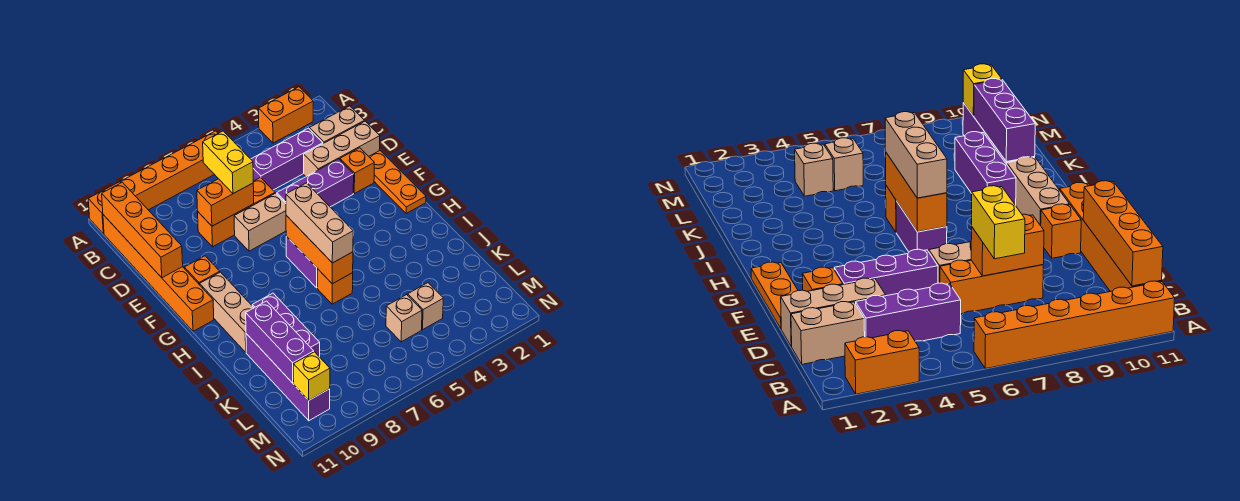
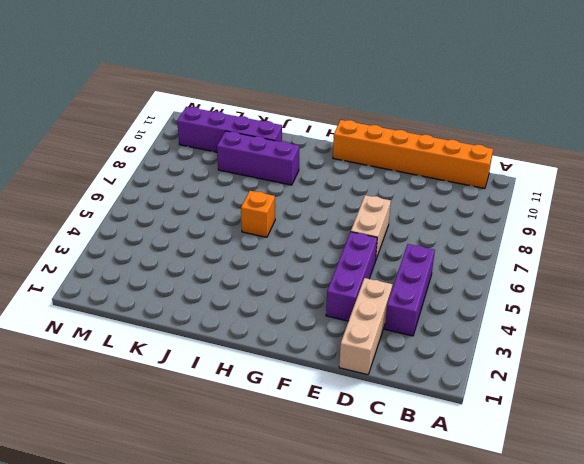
none -> orange brick A2:A3 level 1
none -> orange brick A6:A11 level 1
none -> tan brick C1:C2 level 1

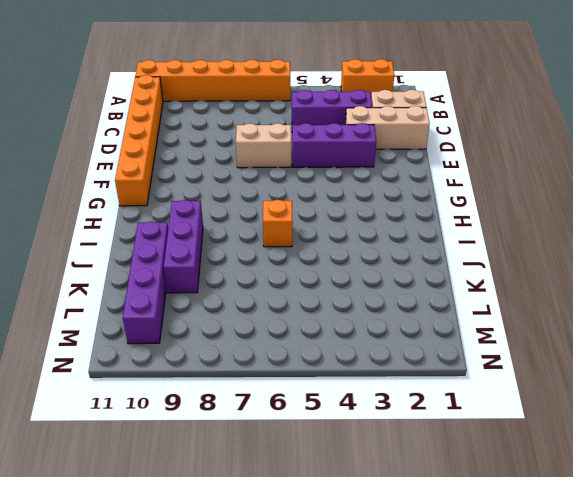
none -> orange brick D6:D8 level 1
none -> orange plate E1:G1 level 1
none -> orange brick E2 level 1

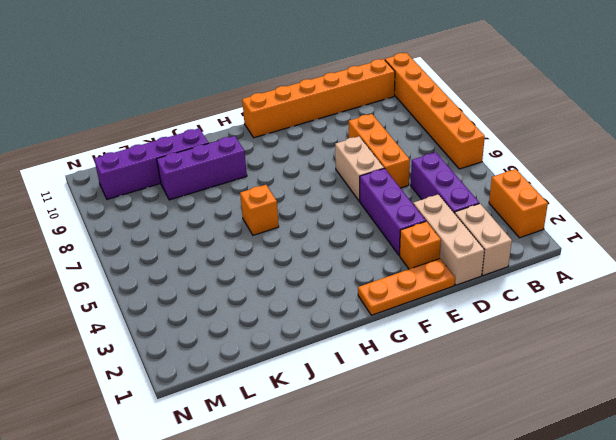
none -> orange brick F10 level 1
none -> purple brick G6:H6 level 1
none -> tan brick G10:I10 level 1

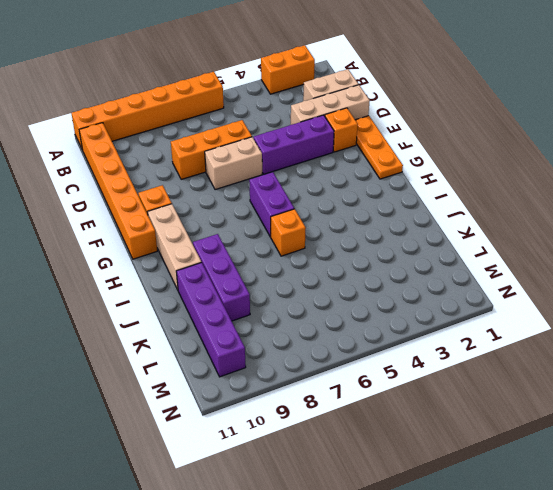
none -> purple brick C3:C5 level 1
none -> tan brick L4 level 1
none -> tan brick L5 level 1

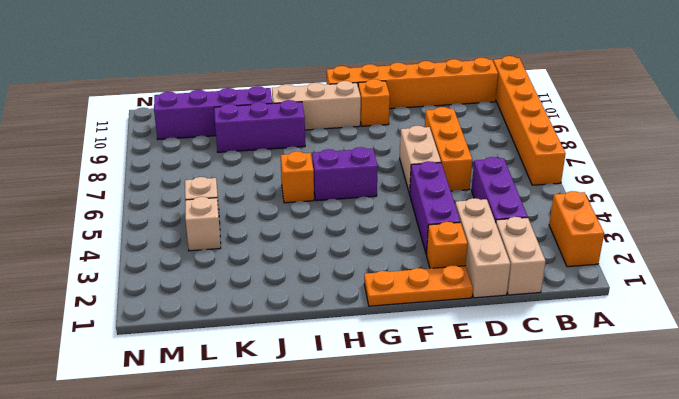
none -> orange brick B11:E11 level 2
none -> orange brick D7:D8 level 2
none -> orange brick G6:I6 level 2

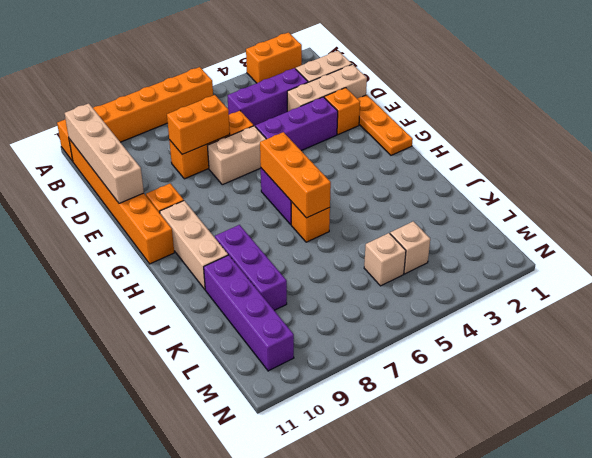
tan brick B11:E11 level 2 -> orange brick B11:E11 level 2
none -> purple brick J10:L10 level 2
none -> yellow brick M10 level 2
none -> yellow brick C7:D7 level 3

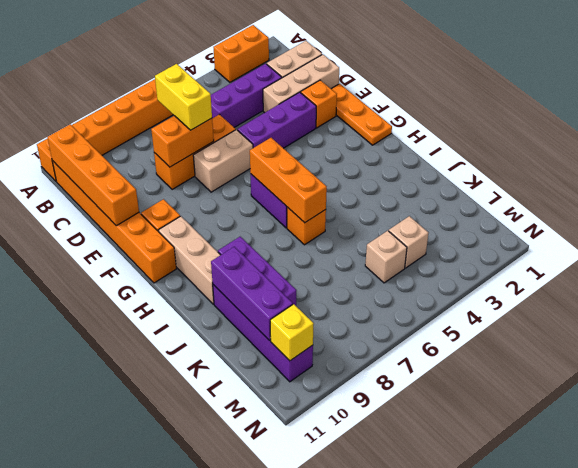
none -> tan brick G6:I6 level 3

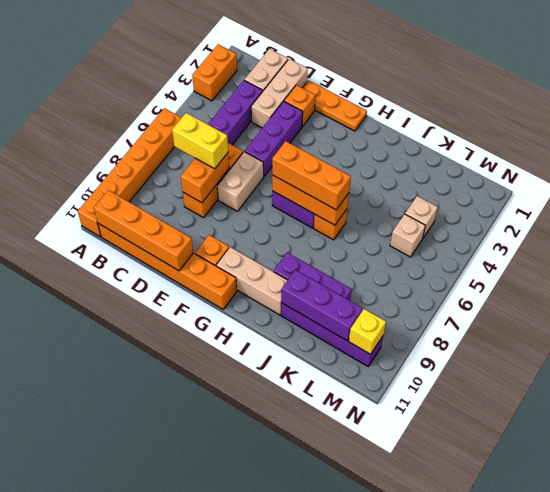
orange brick G6:I6 level 3 -> tan brick G6:I6 level 3

